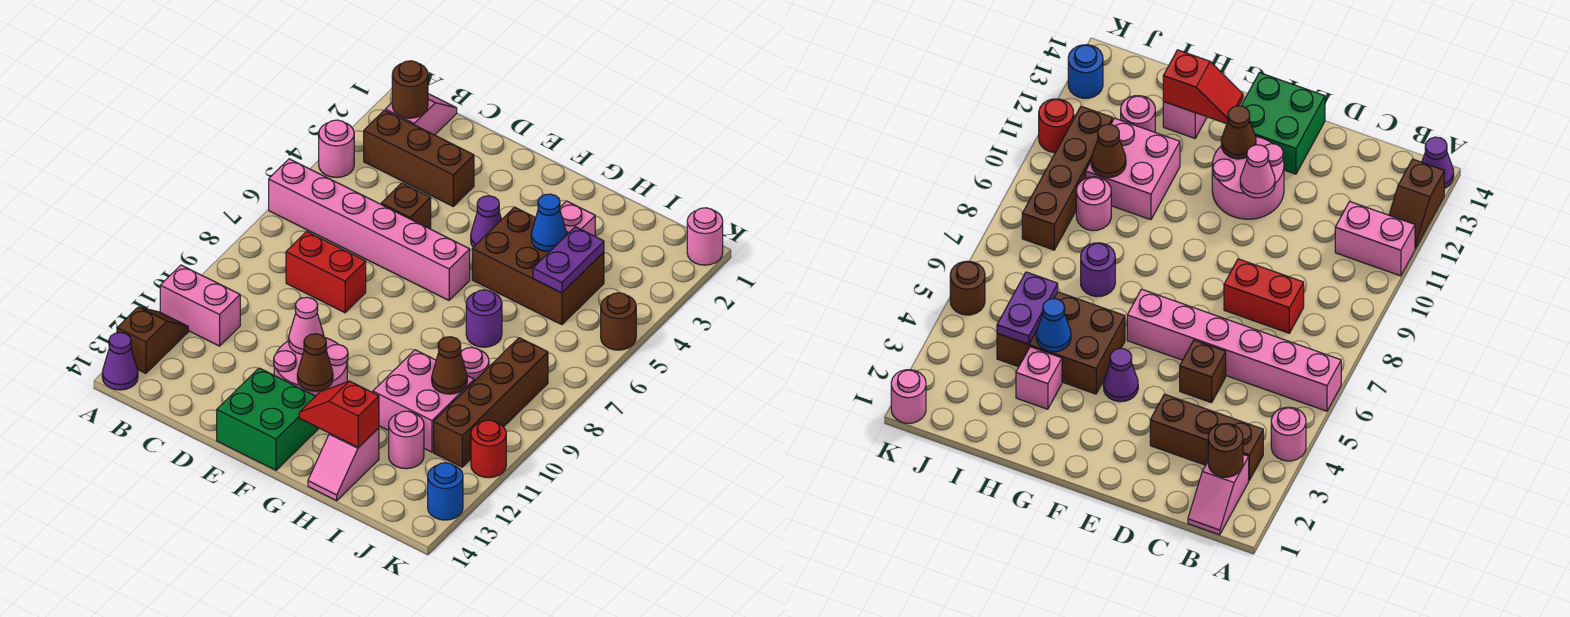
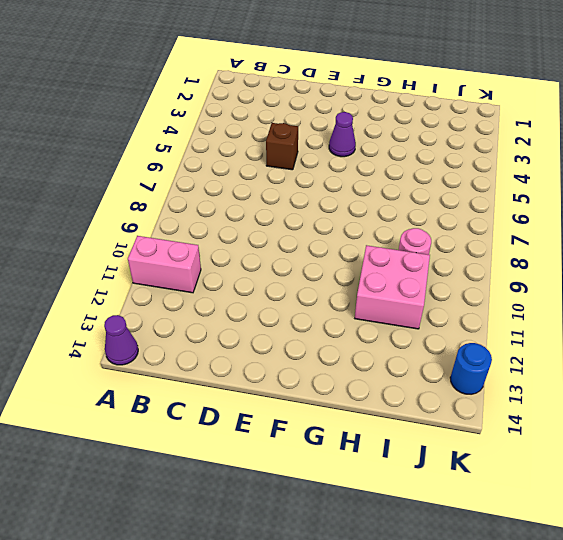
none -> pink round brick A4 level 1
none -> pink brick A6:F6 level 1
none -> brown slope A12:A13 level 1 top 13
none -> pink slope B1:B2 level 1 top 2

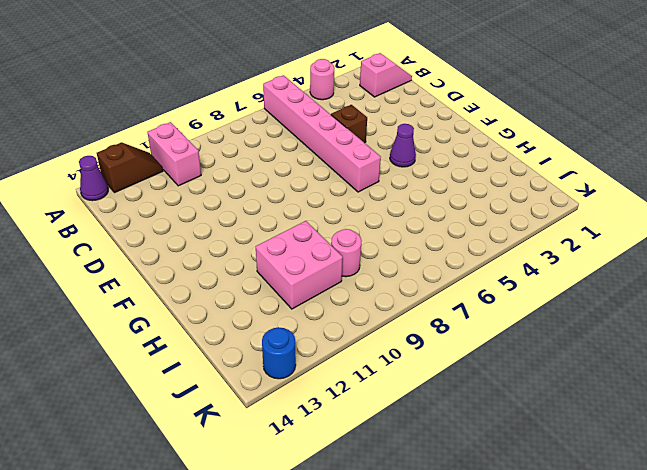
none -> brown brick B3:D3 level 1
none -> red brick C8:D8 level 1
none -> pink round brick E11:F12 level 1
none -> green brick E13:F14 level 1

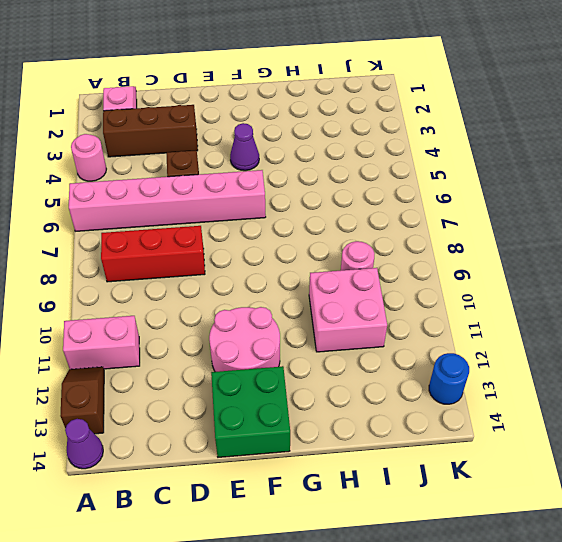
red brick B8:D8 level 1 -> red brick C8:D8 level 1
none -> brown brick G4:I5 level 1
none -> pink brick H3 level 1
none -> purple round brick H7 level 1
none -> pink slope H13:H14 level 1 top 13

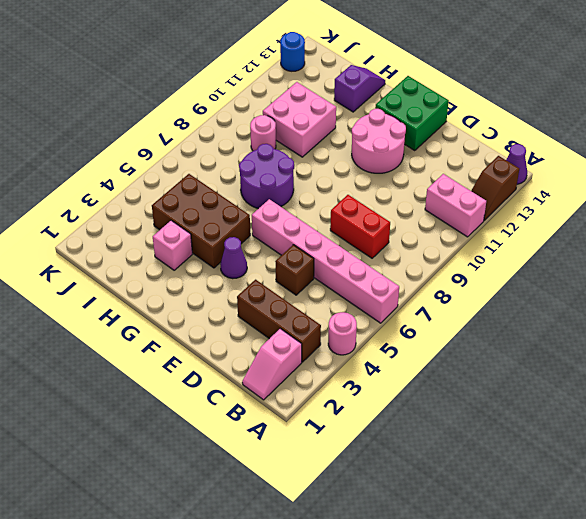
purple round brick G7:H8 level 1 -> purple round brick H7 level 1
purple slope H13:H14 level 1 top 13 -> pink slope H13:H14 level 1 top 13
none -> pink round brick I12 level 1
none -> brown brick J8:J11 level 1
none -> pink round brick K1 level 1
none -> brown round brick K5 level 1

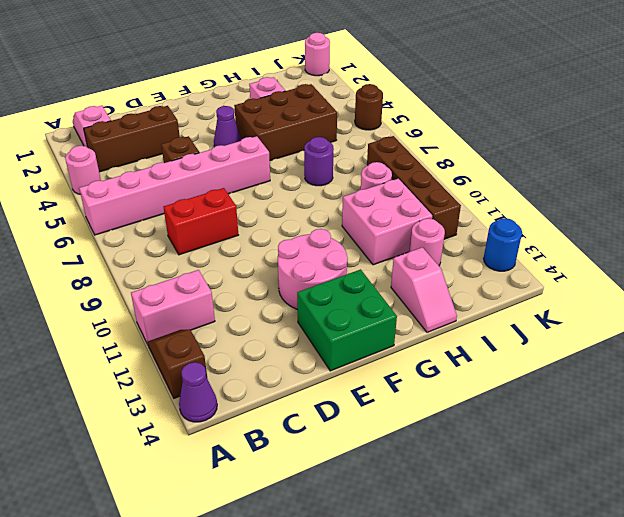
none -> red round brick K11 level 1
none -> brown round brick B2 level 2
none -> pink cone E11 level 2
none -> brown cone F12 level 2

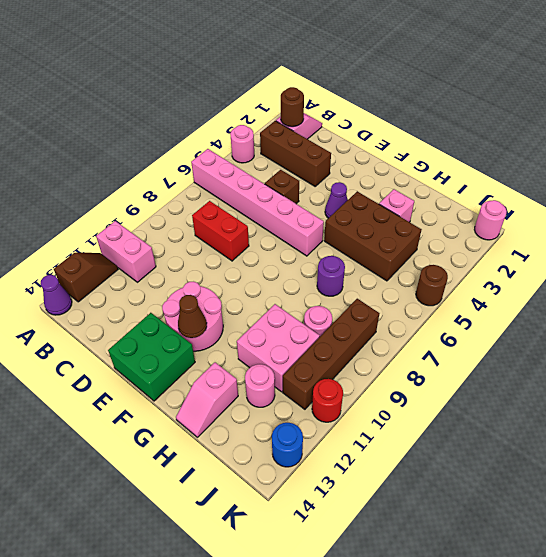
none -> pink cone E11 level 2
none -> red slope G13:H13 level 2 top H
none -> blue cone H4 level 2
none -> purple plate I4:I5 level 2

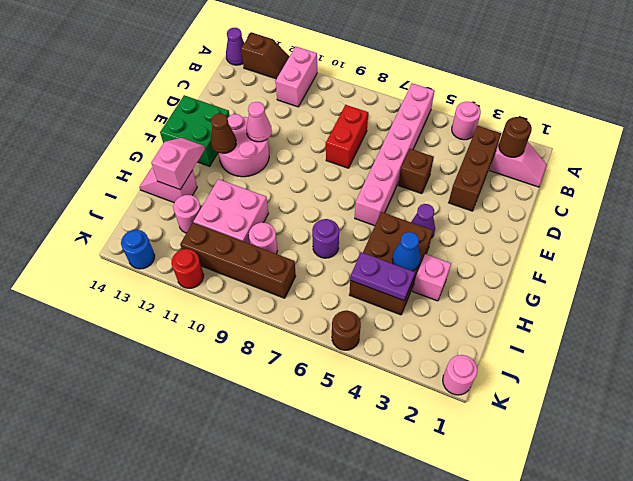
pink slope G13:H13 level 2 top H -> red slope G13:H13 level 2 top H
none -> brown cone I10 level 2

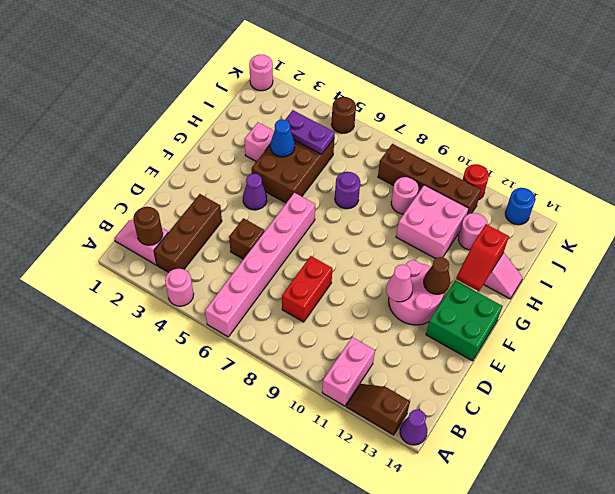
none -> brown cone I10 level 2

